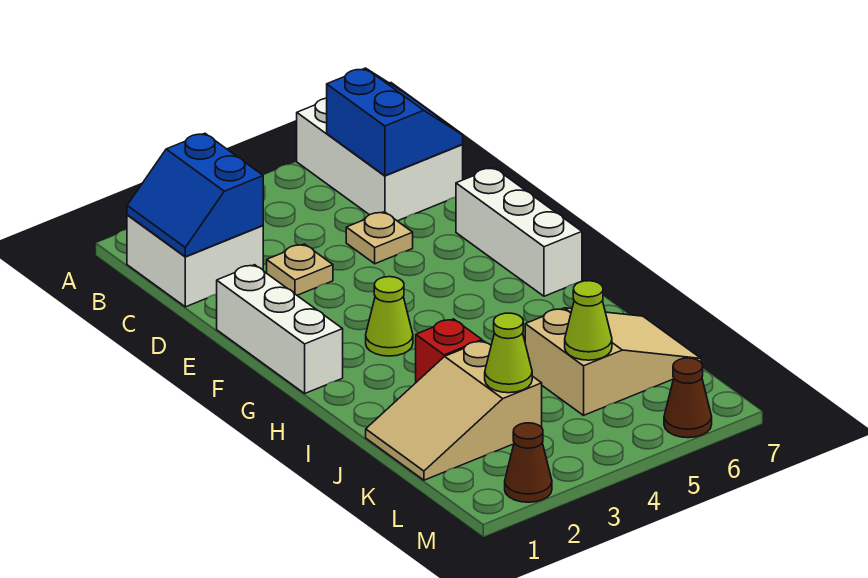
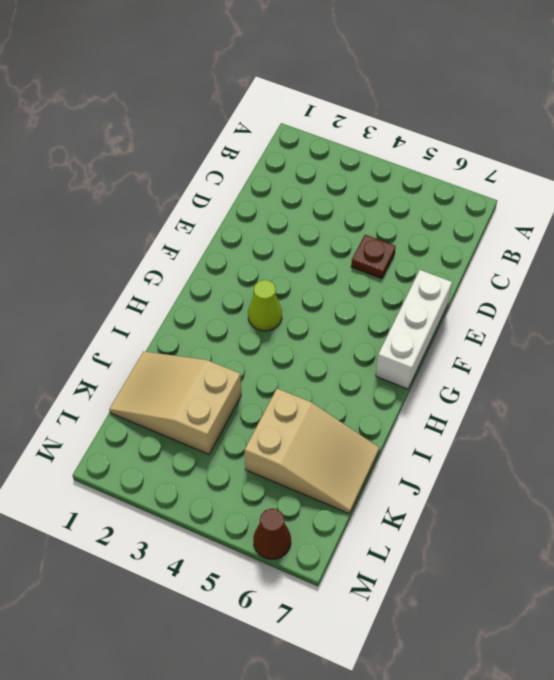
brown plate D5 level 1 -> tan plate D5 level 1
none -> white brick A6:C7 level 1
none -> white brick B1:C2 level 1
none -> tan plate D3 level 1

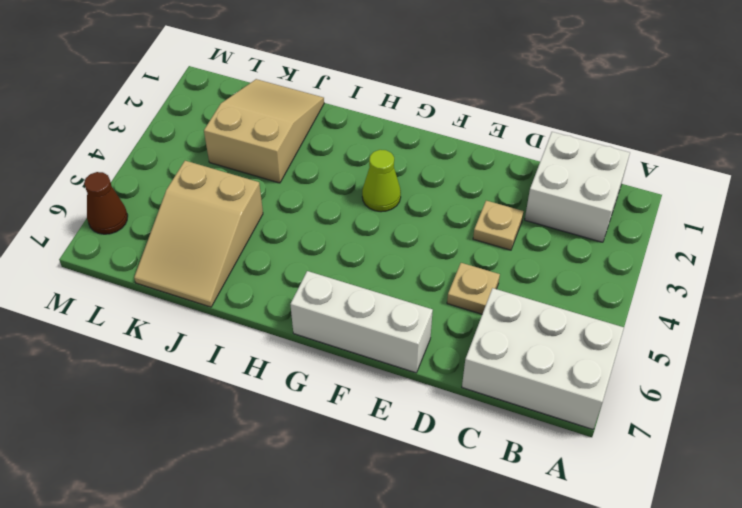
none -> white brick E1:G1 level 1
none -> red brick I3 level 1
none -> brown cone M2 level 1

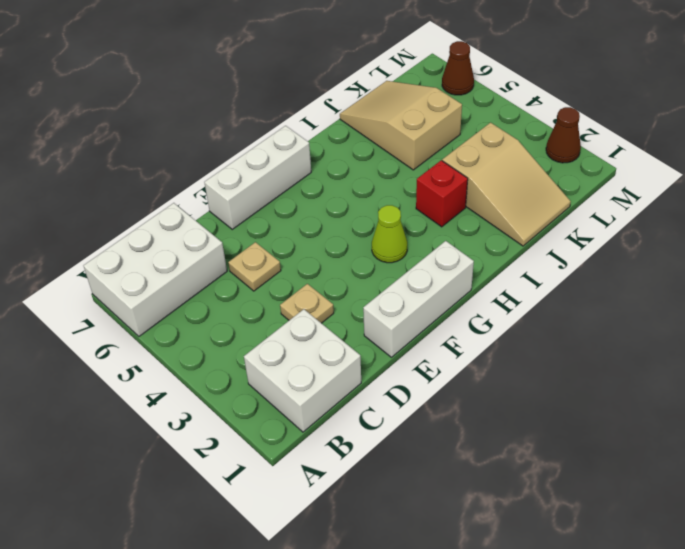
none -> blue slope B1:C2 level 2 top 2
none -> blue slope B6:C7 level 2 top 6
none -> lime cone K3 level 2

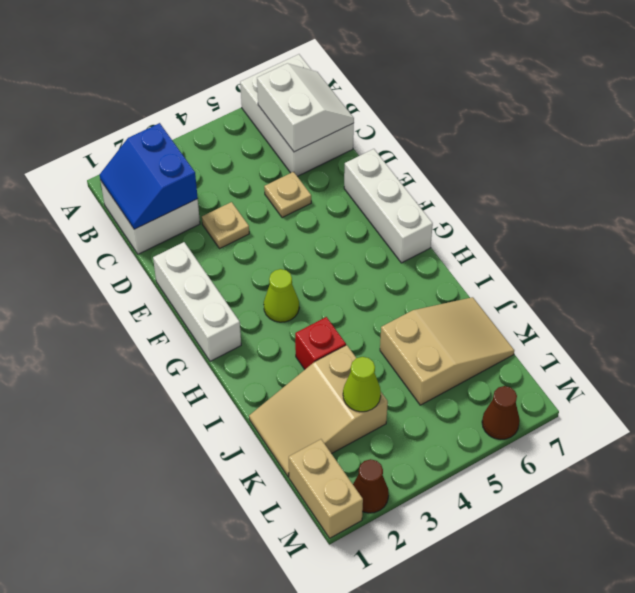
white slope B6:C7 level 2 top 6 -> blue slope B6:C7 level 2 top 6
tan brick L1:M1 level 1 -> none
none -> lime cone K5 level 2

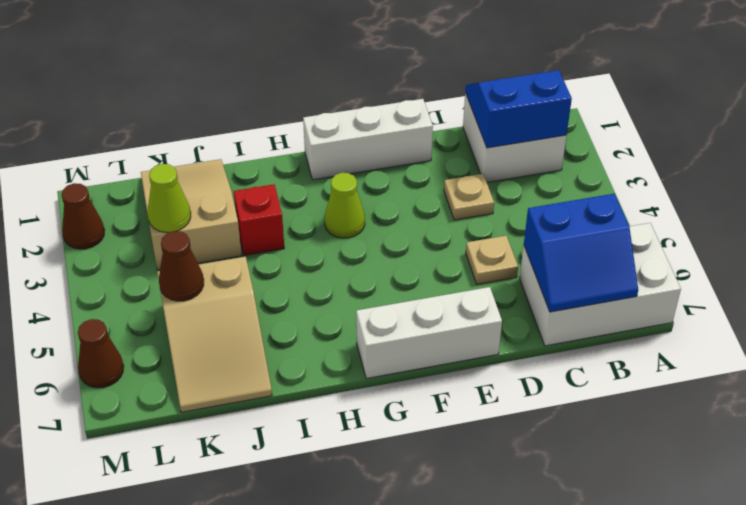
brown cone K5 level 2 -> lime cone K5 level 2

